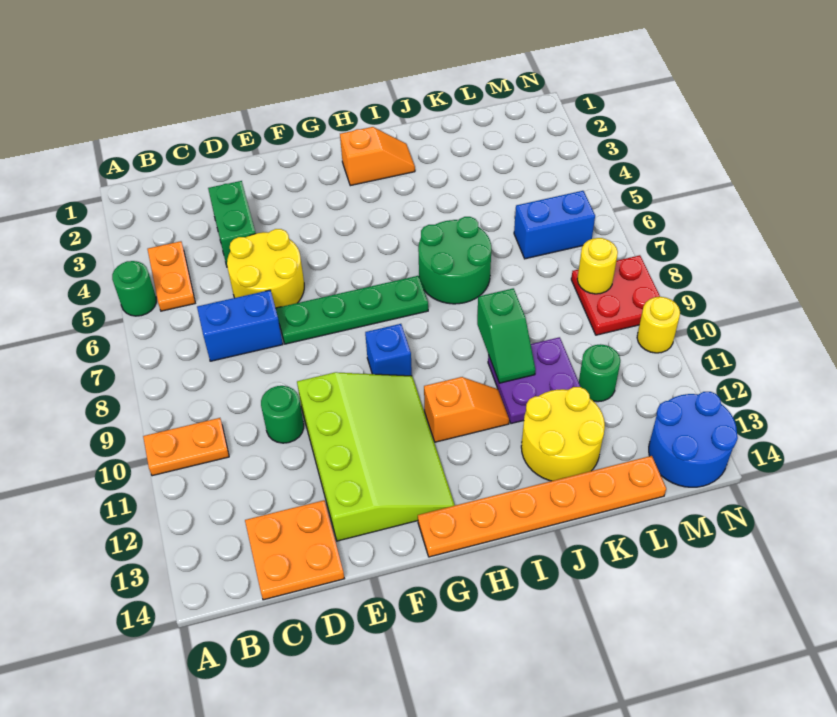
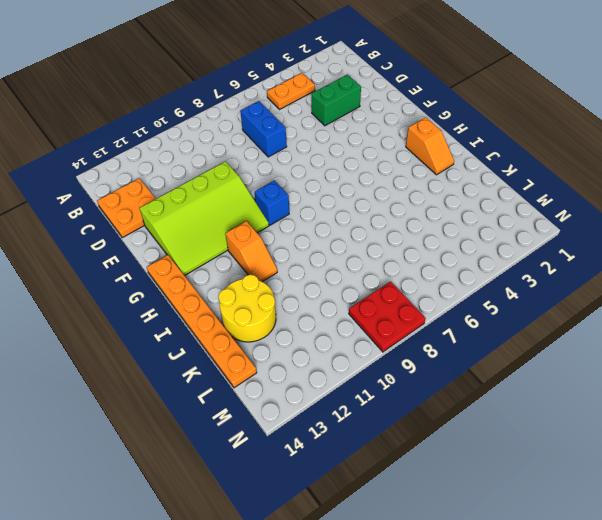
none -> green round brick A5 level 1
none -> orange plate A10:B10 level 1
none -> yellow round brick D5:E6 level 1

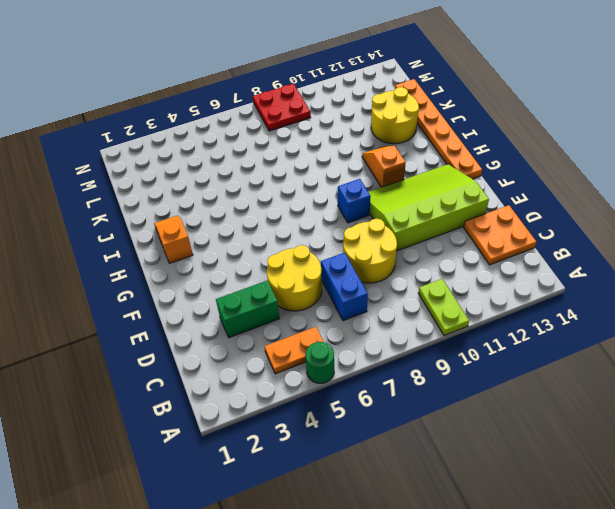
lime plate A10:B10 level 1 -> orange plate A10:B10 level 1
yellow round brick D8:E9 level 1 -> none
none -> green round brick D10 level 1
none -> green plate E7:H7 level 1
none -> green round brick I6:J7 level 1

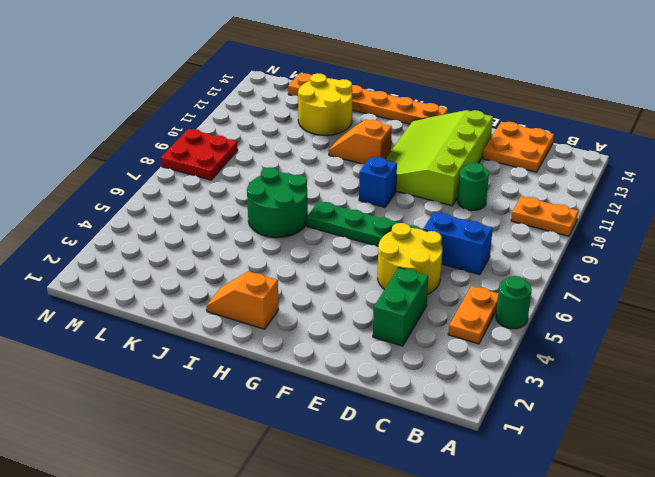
none -> purple plate J10:K11 level 1
none -> blue brick L6:M6 level 1
none -> green round brick L11 level 1

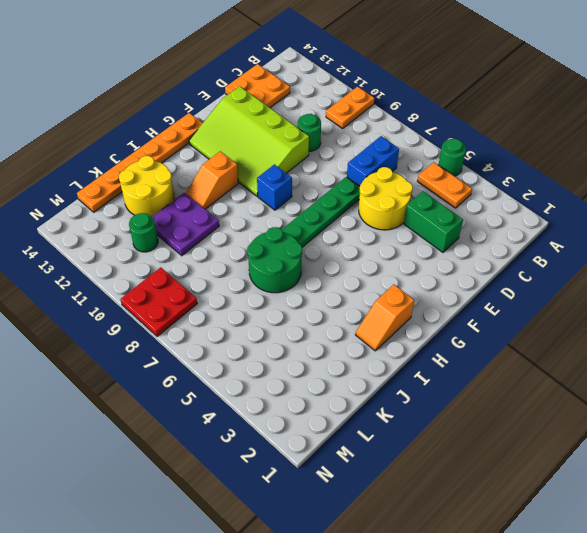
none -> blue brick L6:M6 level 1
none -> blue round brick M13:N14 level 1
none -> yellow round brick N10 level 1

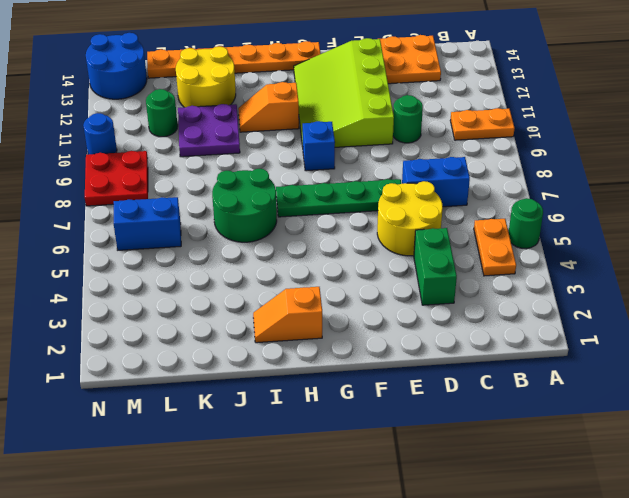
blue round brick N10 level 1 -> yellow round brick N10 level 1
none -> green slope J9:J10 level 2 top 9
none -> yellow round brick M8 level 2

